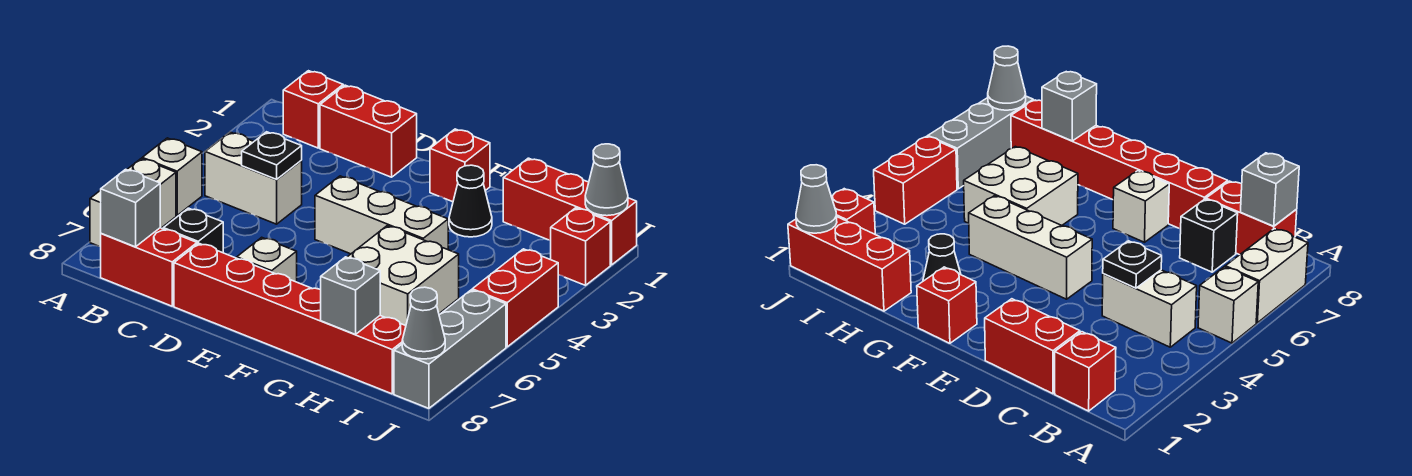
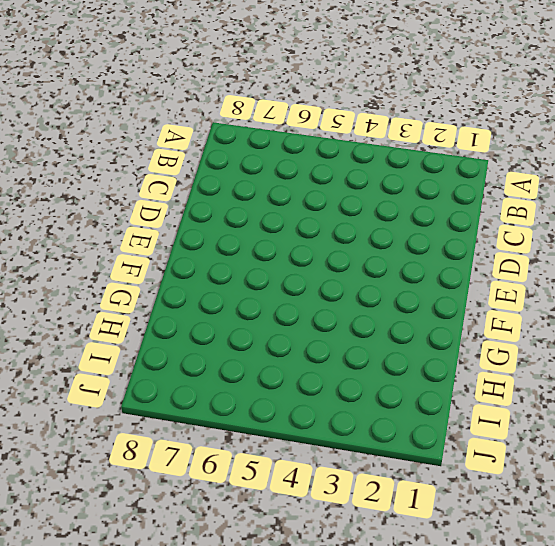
none -> white brick A5 level 1
none -> white brick A6:A7 level 1
none -> red brick B1 level 1

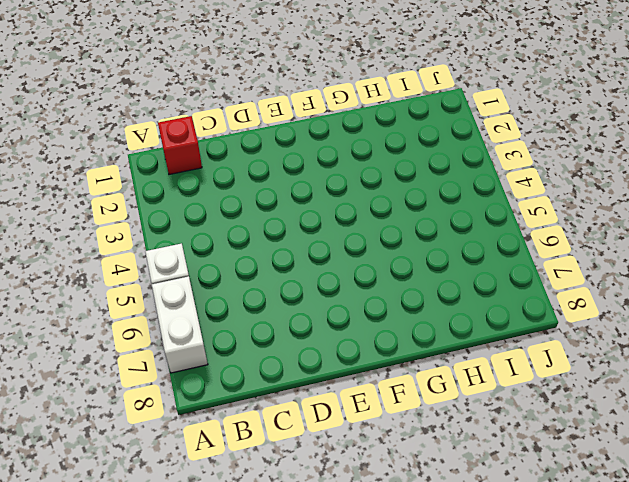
none -> white brick B4:C4 level 1
none -> red brick B8:C8 level 1
none -> red brick C1:D1 level 1

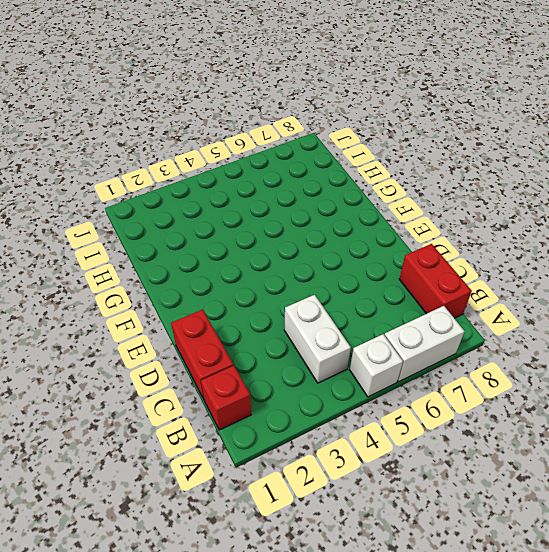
none -> black brick C7 level 1
none -> red brick D8:I8 level 1
none -> white brick E4:G4 level 1

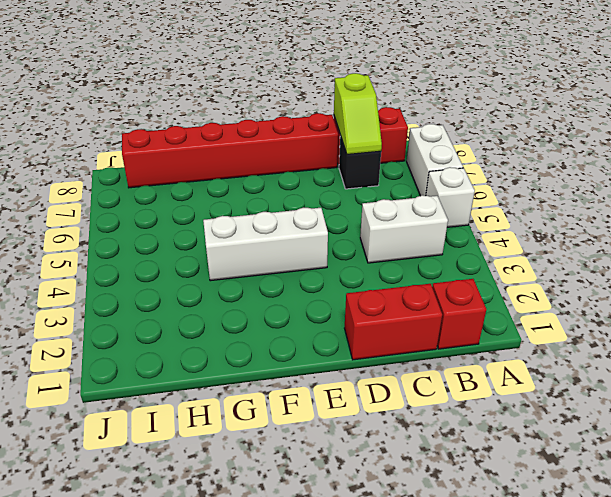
lime slope C7:C8 level 2 top 8 -> none
none -> white brick E7 level 1
none -> red brick F1 level 1
none -> black cone G2 level 1

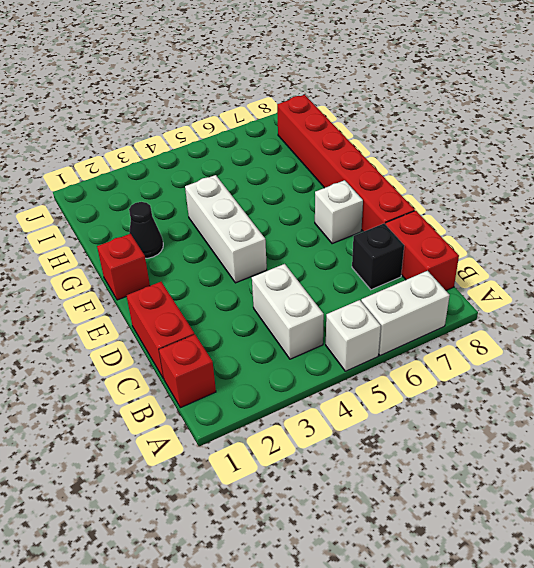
none -> white brick G5:H6 level 1
none -> red brick H1:J1 level 1
none -> red brick J2 level 1

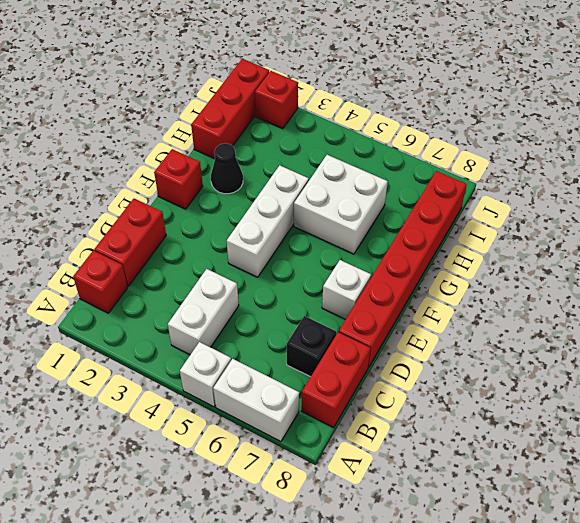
none -> red brick J4:J5 level 1
none -> grey brick J6:J8 level 1
none -> grey brick B8 level 2

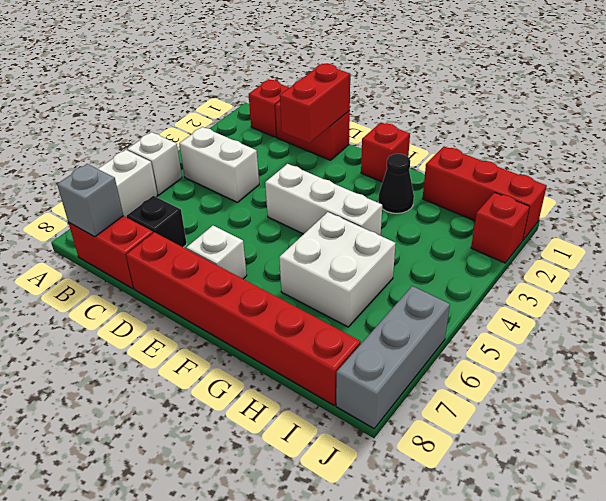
red brick D1:D2 level 2 -> red brick J4:J5 level 1
none -> black plate C4 level 2
none -> grey brick H8 level 2
none -> grey cone J1 level 2

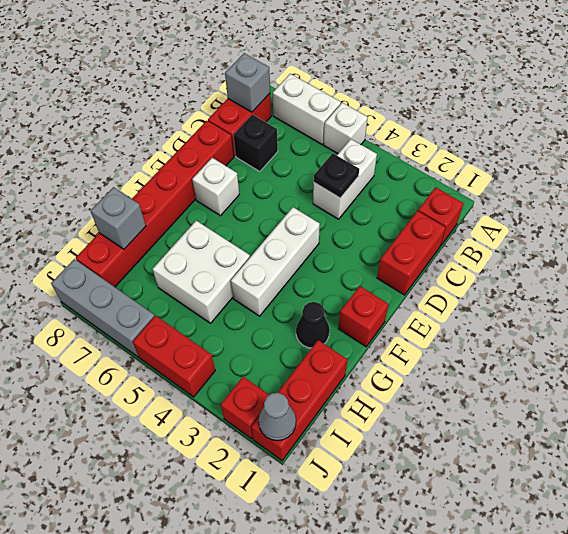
none -> grey cone J8 level 2

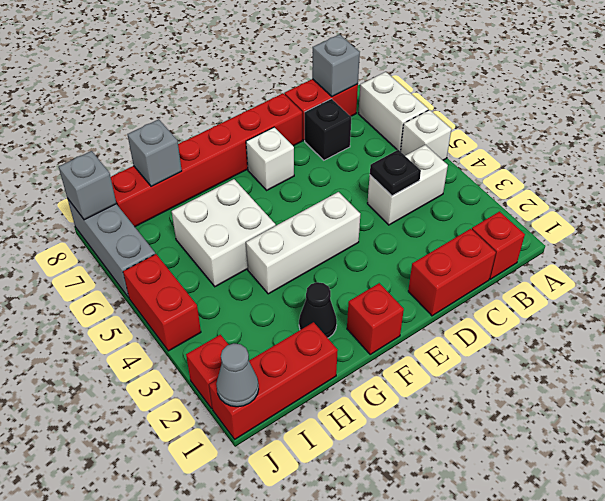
grey brick J8 level 2 -> grey cone J8 level 2

